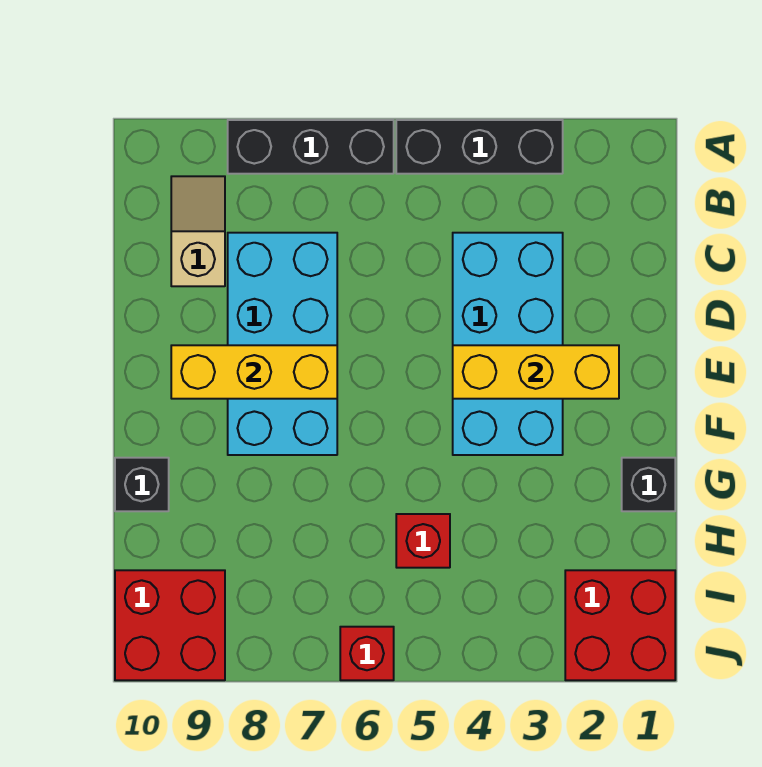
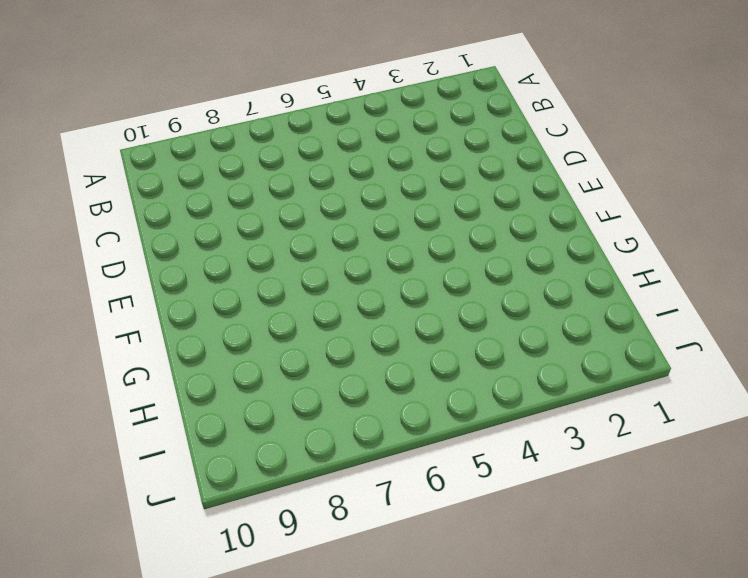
none -> black brick A3:A5 level 1
none -> black brick A6:A8 level 1
none -> tan slope B9:C9 level 1 top C

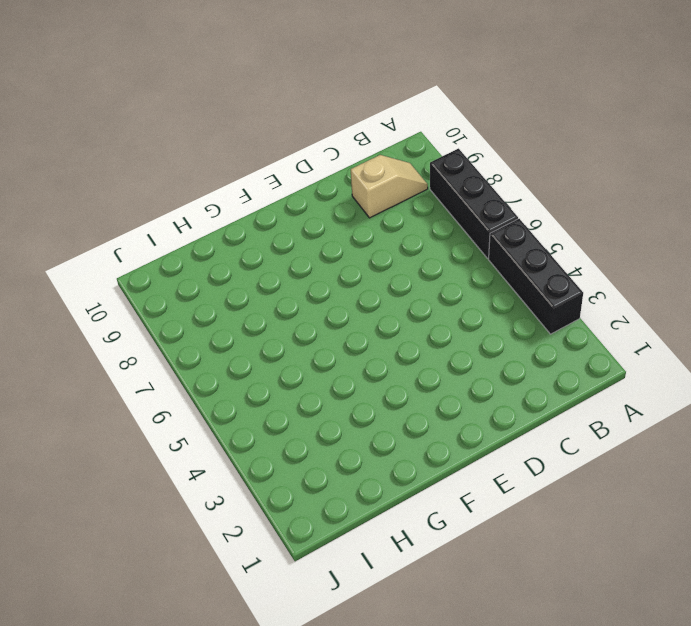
none -> cyan brick C3:F4 level 1
none -> cyan brick C7:F8 level 1
none -> black brick G1 level 1

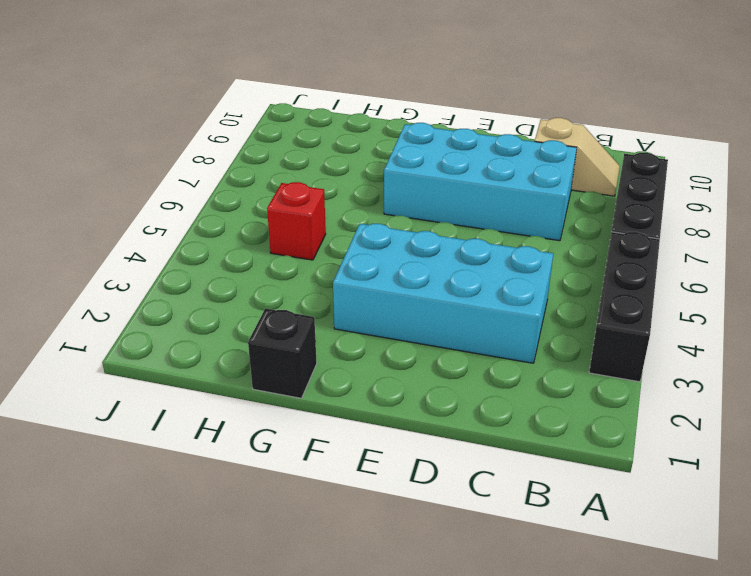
none -> black brick G10 level 1
none -> red brick I1:J2 level 1
none -> red brick I9:J10 level 1

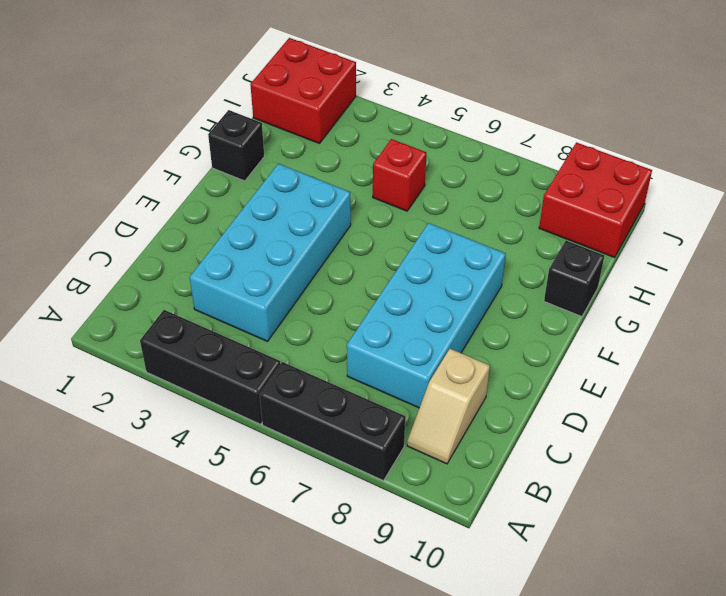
none -> red brick J6 level 1
none -> yellow brick E2:E4 level 2
none -> yellow brick E7:E9 level 2

